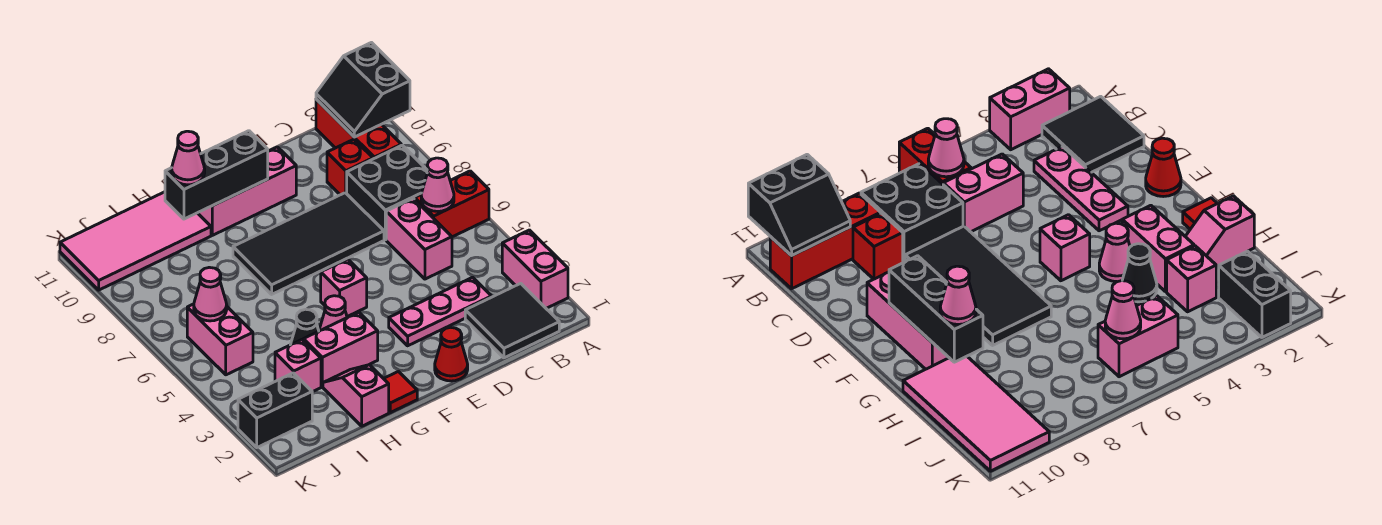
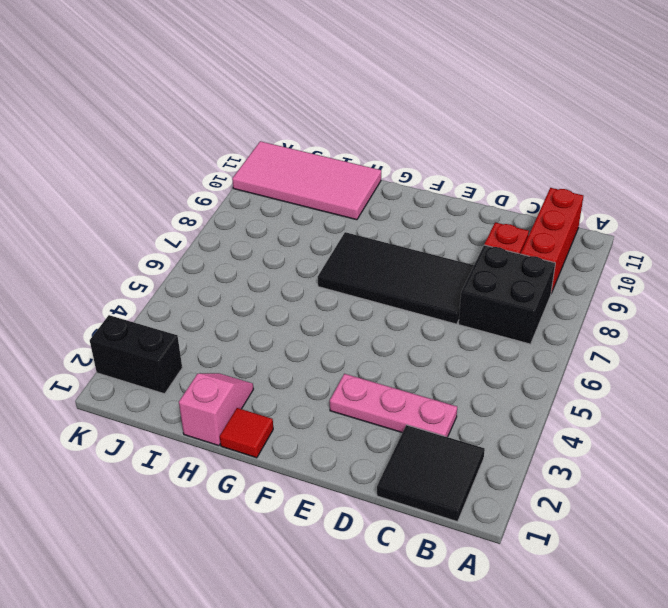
none -> pink brick A2:A3 level 1
none -> red brick A6:B6 level 1
none -> pink brick C5:C6 level 1

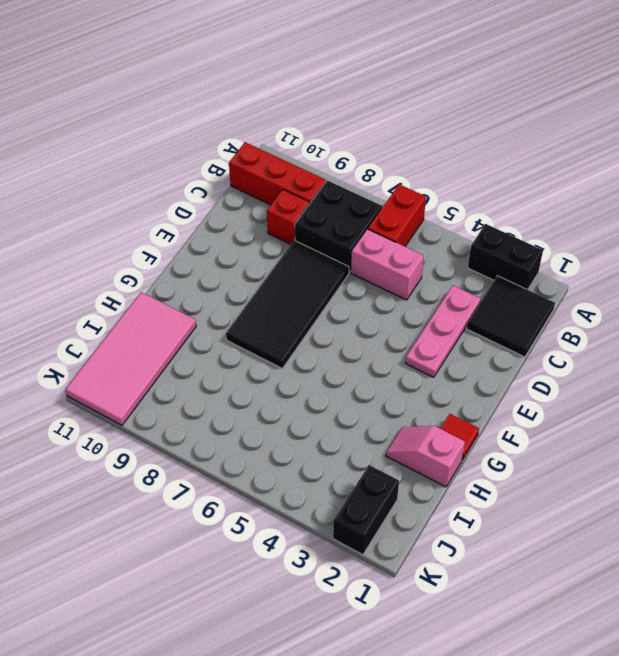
black brick A2:A3 level 1 -> pink brick A2:A3 level 1
none -> red cone E1 level 1
none -> pink brick E10:G10 level 1
none -> pink brick F5 level 1

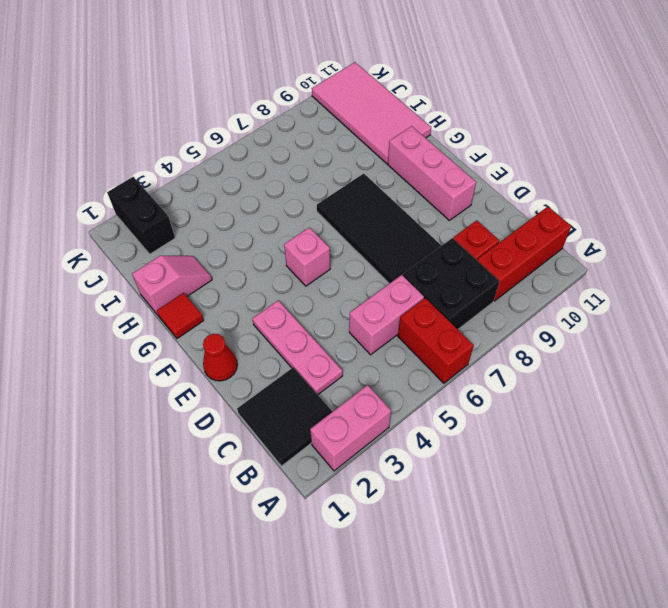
none -> pink brick G3:H3 level 1
none -> pink cone G4 level 1
none -> black cone H4 level 1

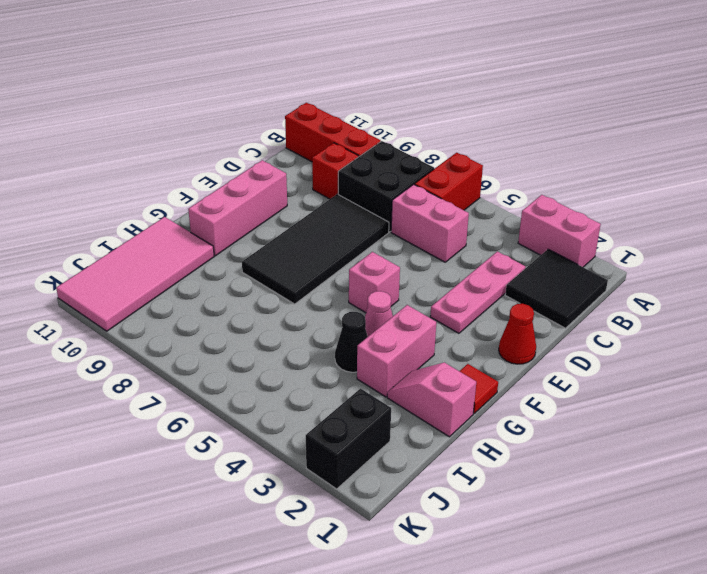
none -> pink brick I3 level 1
none -> pink brick J5:J6 level 1
none -> black slope A10:B11 level 2 top A

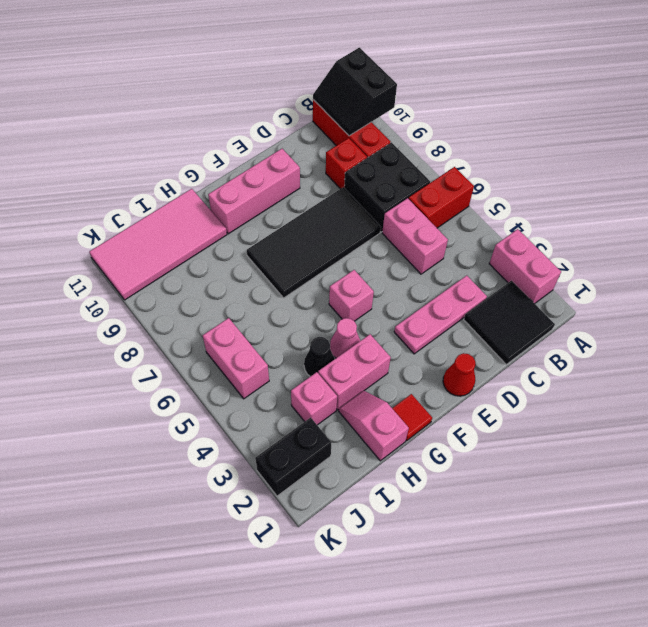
none -> pink cone B6 level 2
none -> black brick F10:H10 level 2
none -> pink cone J6 level 2

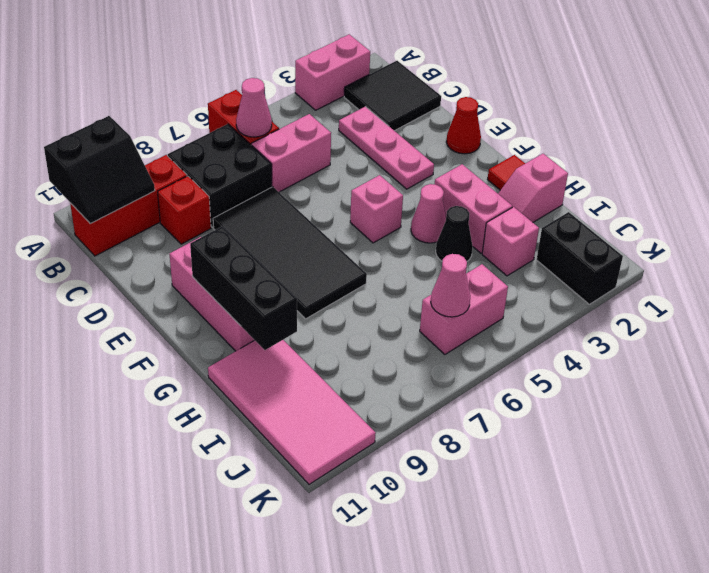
none -> pink cone H10 level 3

